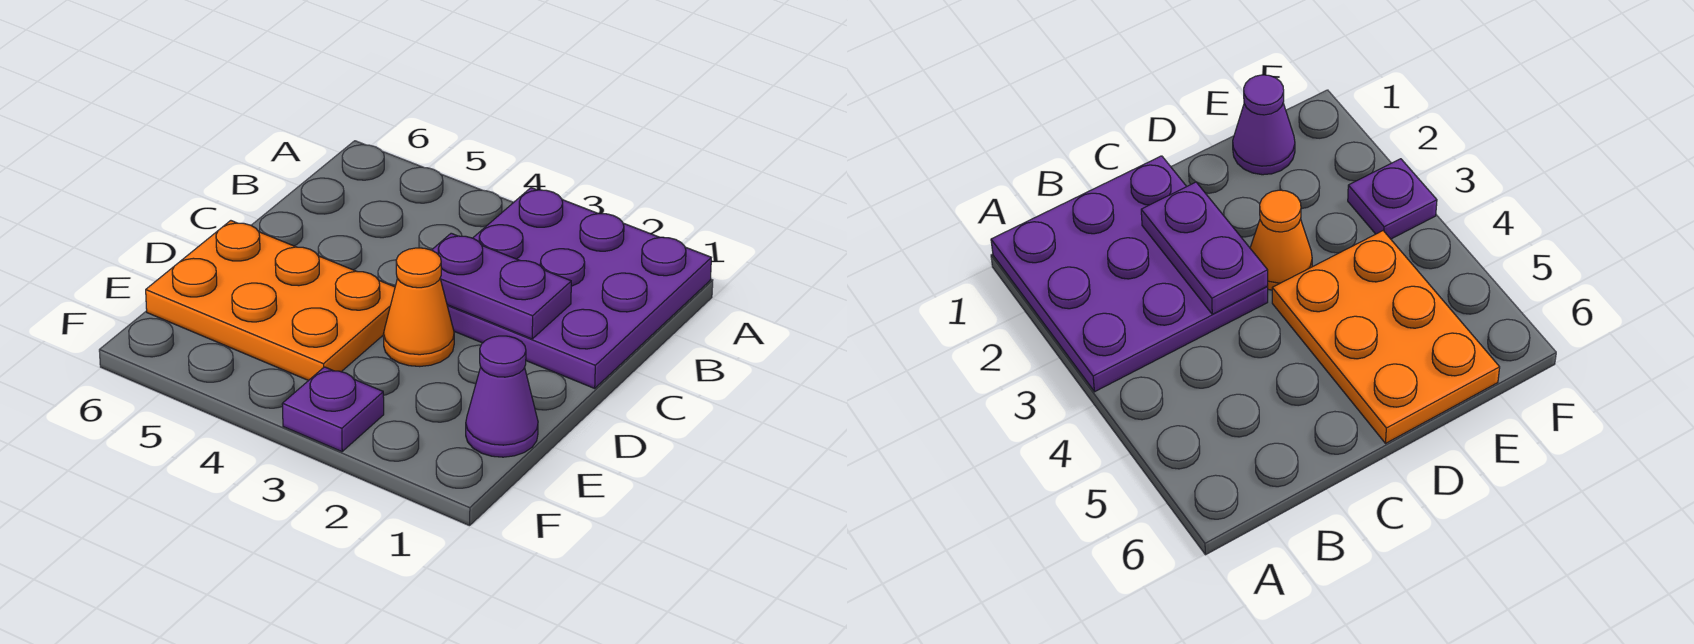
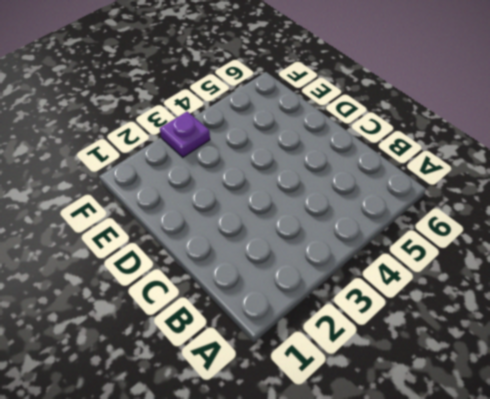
none -> purple plate A1:C3 level 1
none -> orange cone D3 level 1

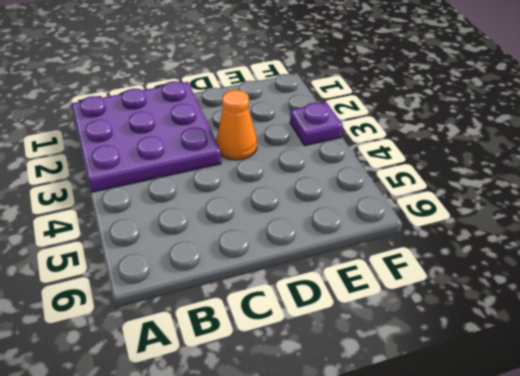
none -> orange plate D4:E6 level 1
none -> purple cone E1 level 1

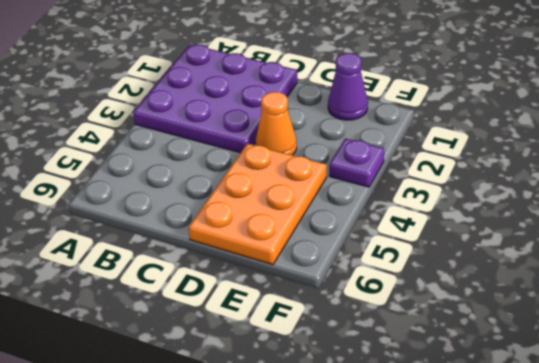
none -> purple plate C2:C3 level 2

